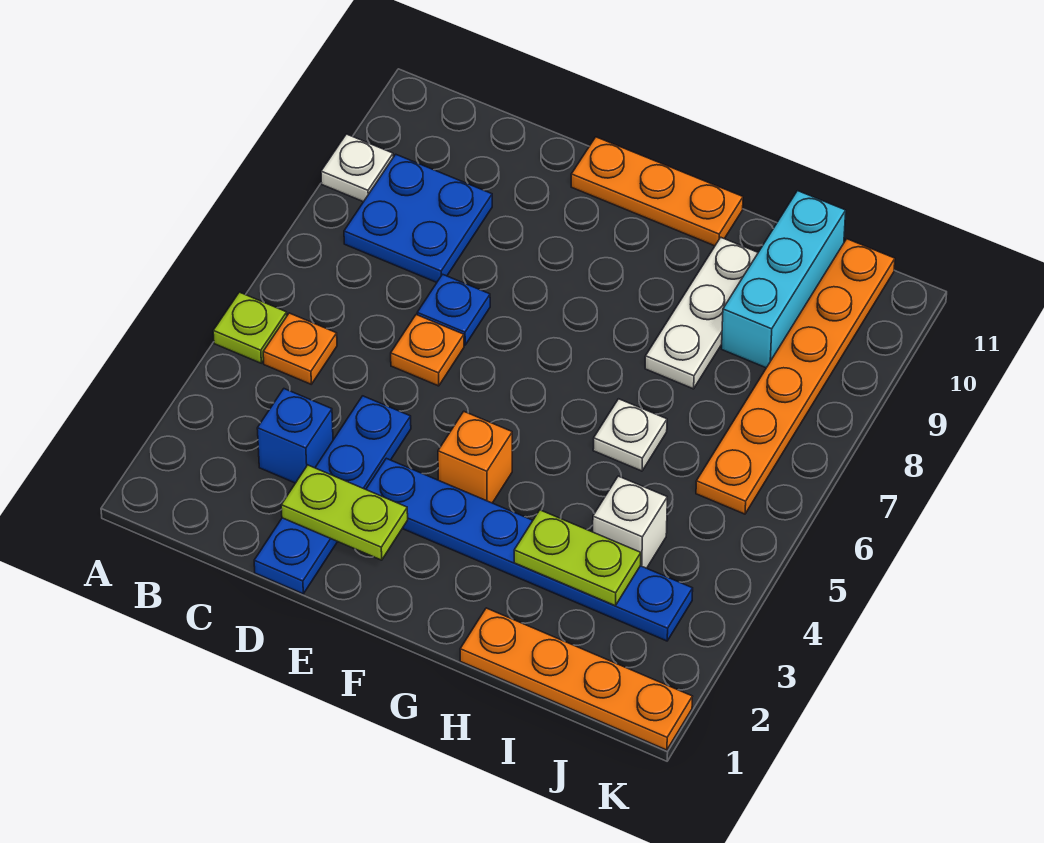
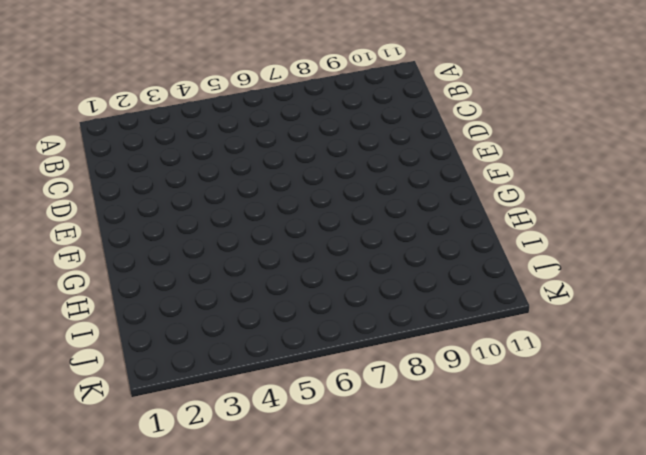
none -> lime plate A5 level 1
none -> white plate A9 level 1
none -> orange plate B5 level 1

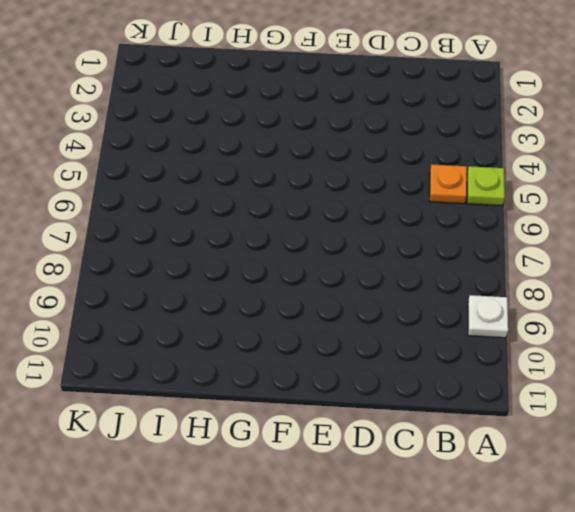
none -> blue plate B8:C9 level 1
none -> blue brick C3 level 1
none -> blue plate D1:D4 level 1

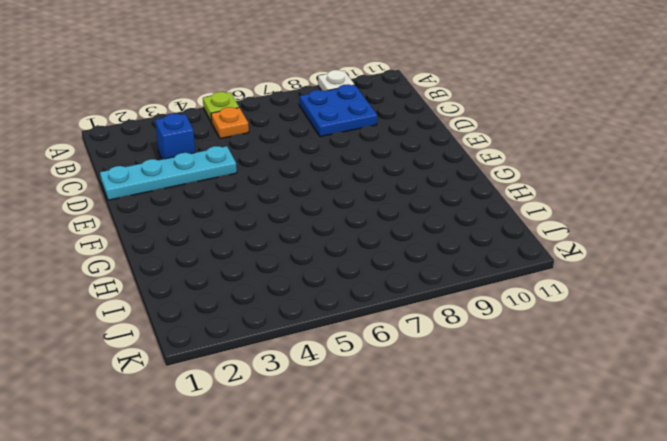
cyan plate D1:D4 level 1 -> blue plate D1:D4 level 1
none -> orange plate D6 level 1
none -> blue plate D7 level 1
none -> blue plate E3:J3 level 1

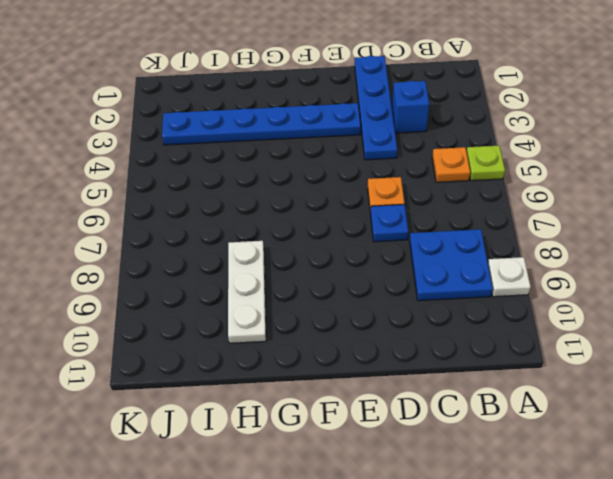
none -> orange plate E11:G11 level 1
none -> orange brick F4 level 1
none -> orange plate H1:K1 level 1

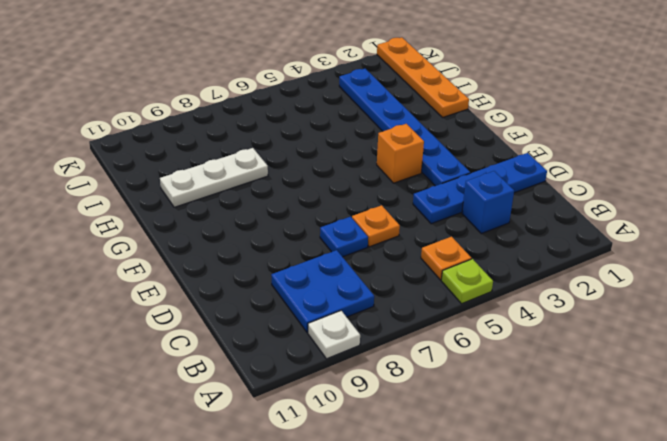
none -> orange plate E11:G11 level 1
none -> white plate H6 level 1
none -> white brick I4 level 1

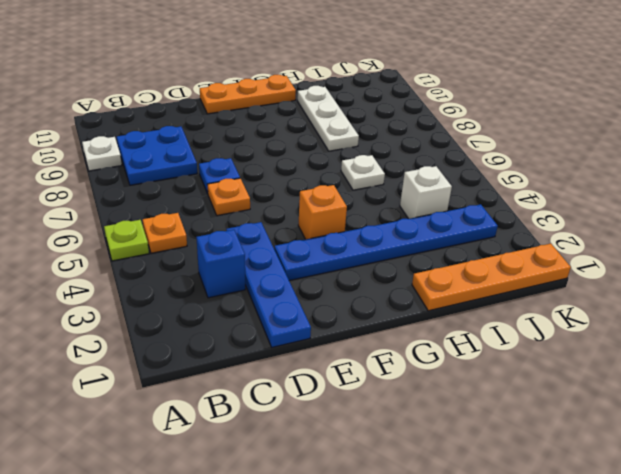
none -> cyan brick I9:I11 level 1
none -> orange plate J6:J11 level 1
none -> lime plate D2:E2 level 2

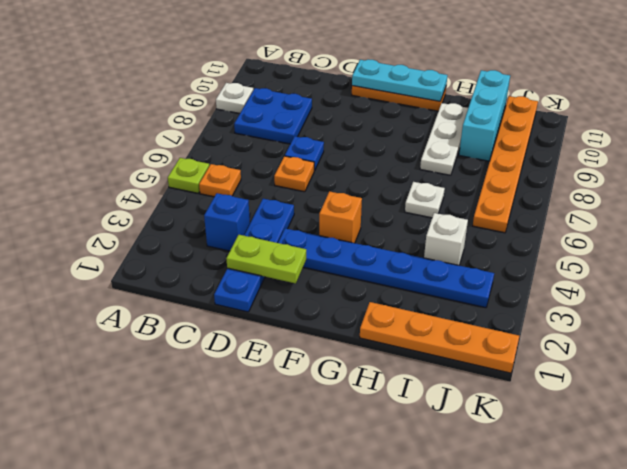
cyan plate E11:G11 level 2 -> none
none -> lime plate H3:I3 level 2

